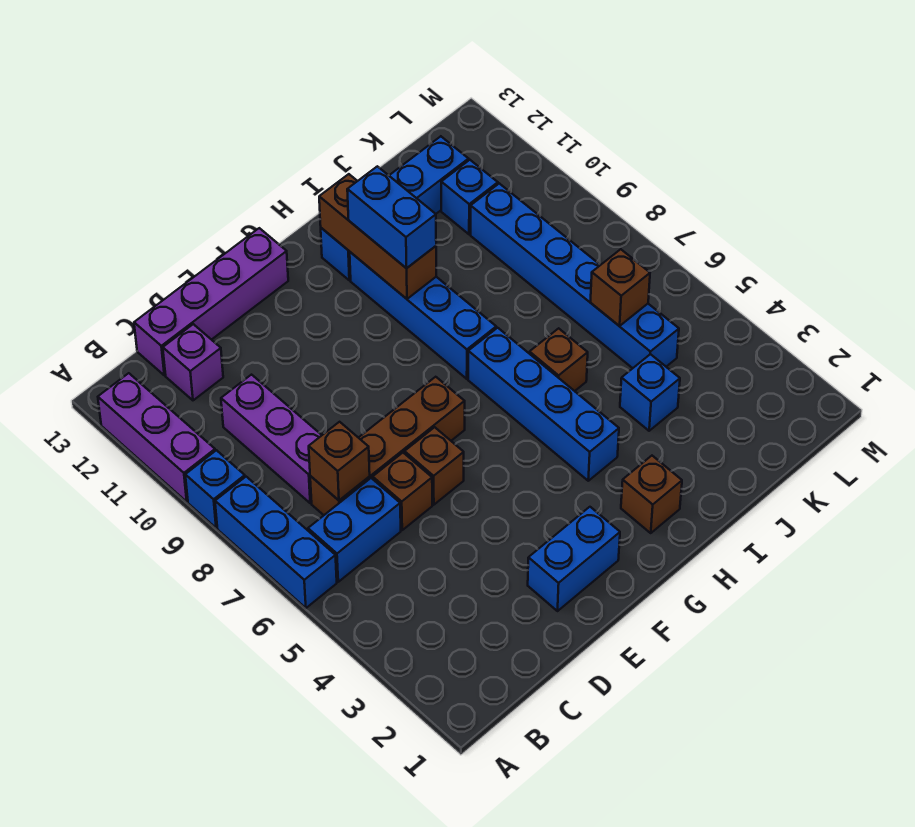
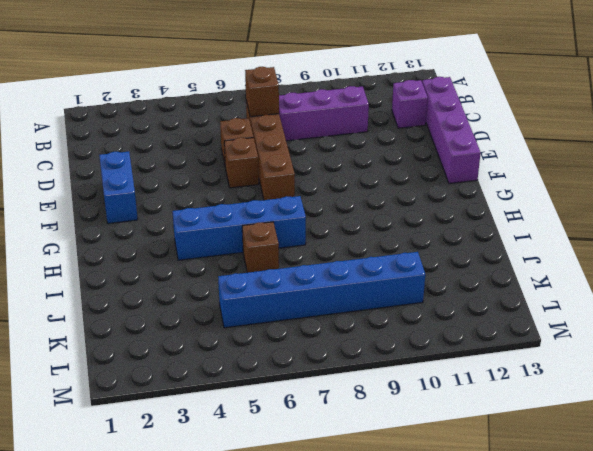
none -> blue brick A6:A8 level 1
none -> blue brick A9 level 1
none -> purple brick A10:A12 level 1

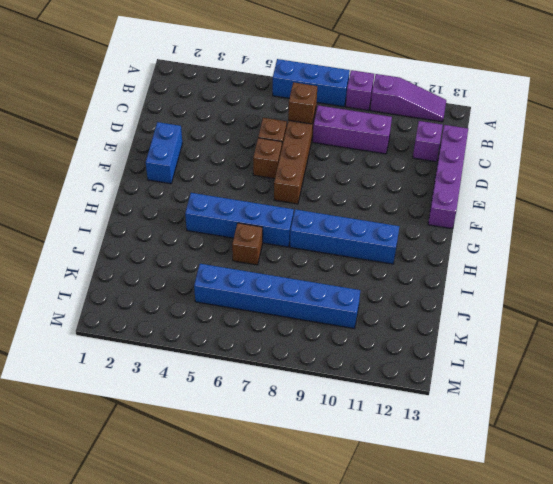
purple brick A9 level 1 -> blue brick A9 level 1
purple slope A10:A12 level 1 top 10 -> purple brick A10:A12 level 1
none -> blue brick B6:C6 level 1
none -> brown brick H2 level 1
none -> blue brick H12:K12 level 1

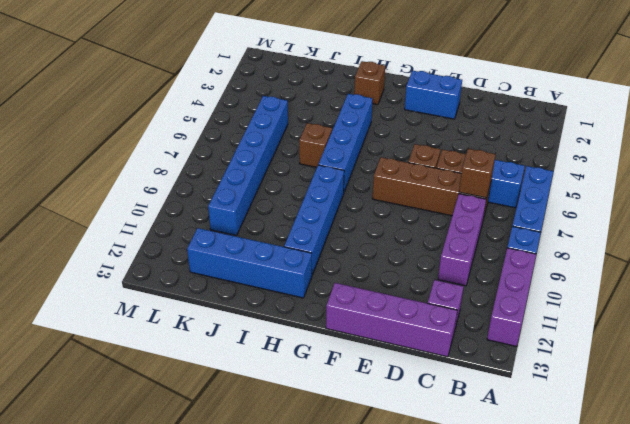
none -> blue brick J4 level 1
none -> blue brick K11 level 1
none -> brown brick H10:H12 level 2

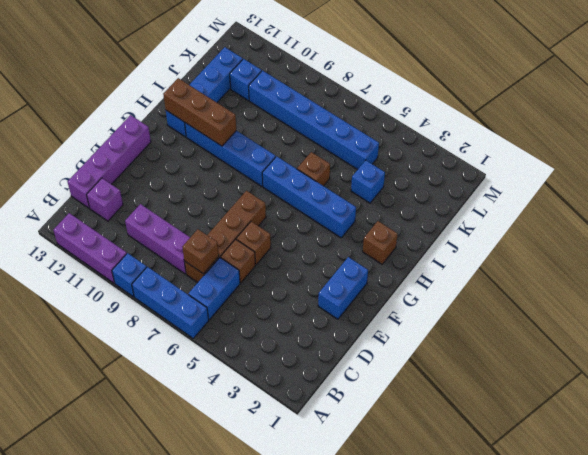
none -> brown brick K6 level 2
none -> blue brick H10:H11 level 3

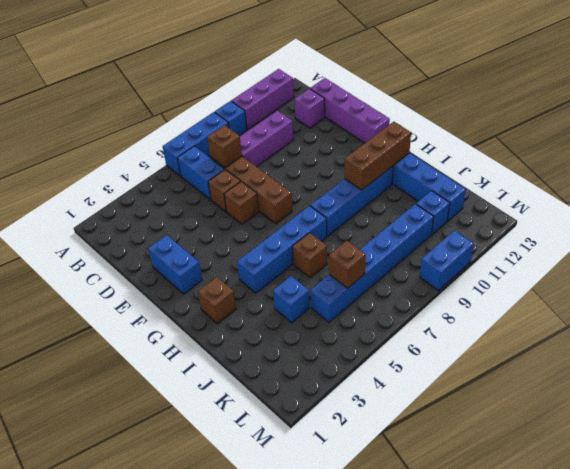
blue brick M9:M10 level 1 -> blue brick H10:H11 level 3

